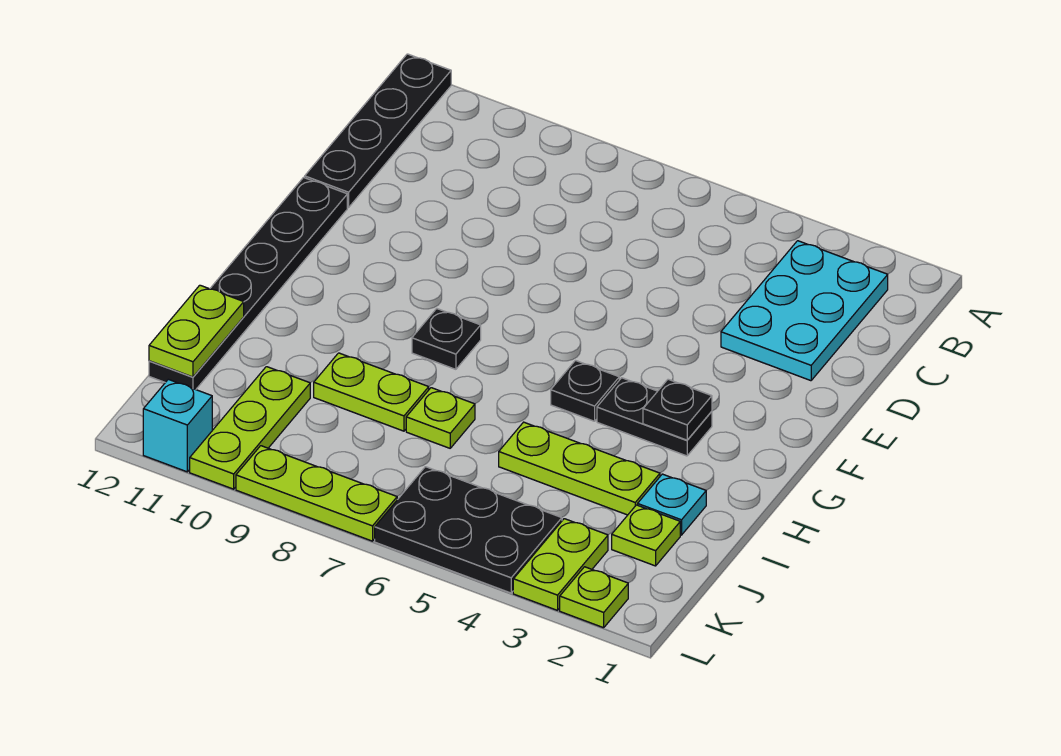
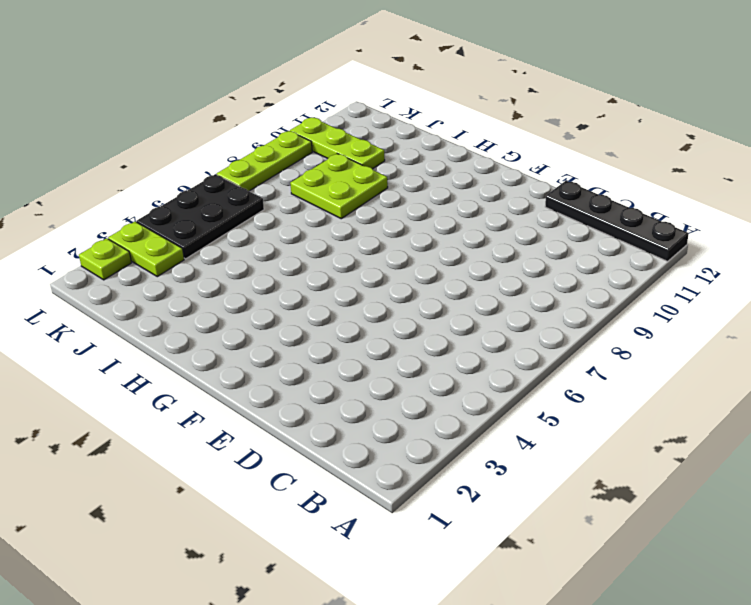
lime plate I8:J9 level 1 -> lime plate I8:I9 level 1
none -> cyan plate B2:D3 level 1
none -> black plate E12:J12 level 1
none -> black plate G3:G4 level 1

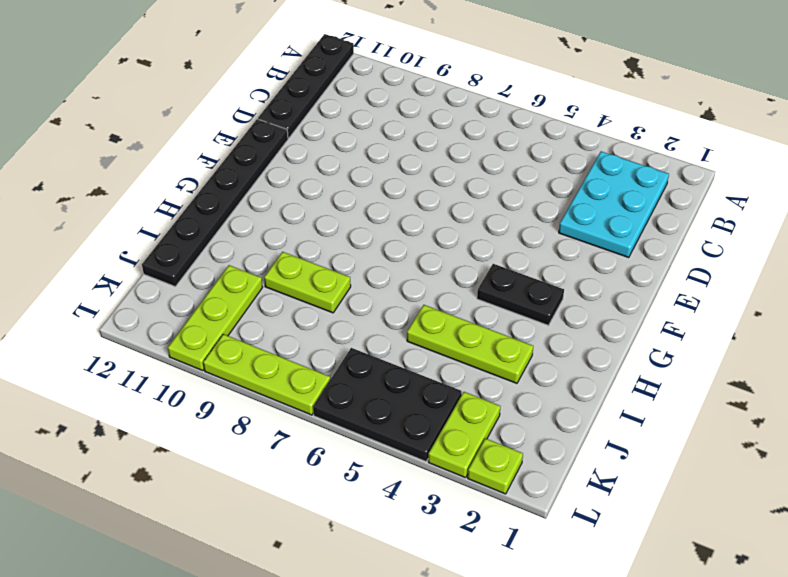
none -> black plate G5 level 1
none -> black plate G8 level 1
none -> cyan plate I2 level 1

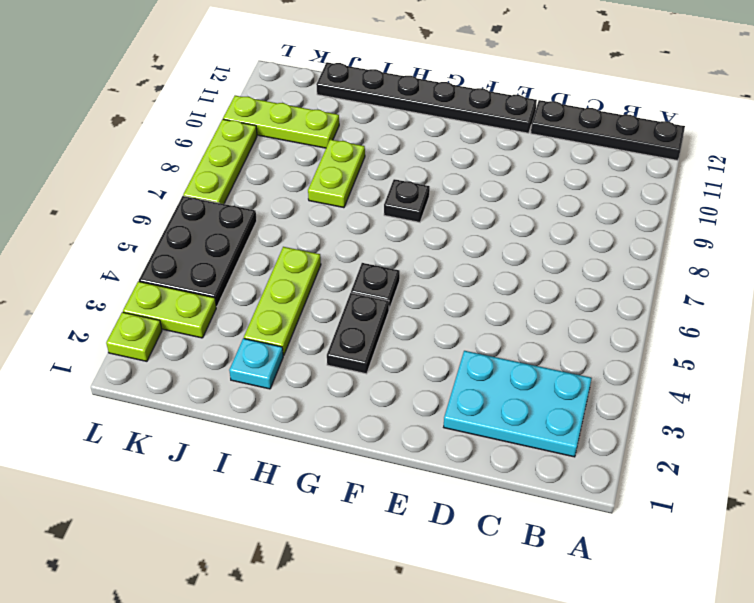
none -> lime plate I7 level 1
none -> lime plate J2 level 1
none -> cyan brick L11 level 1

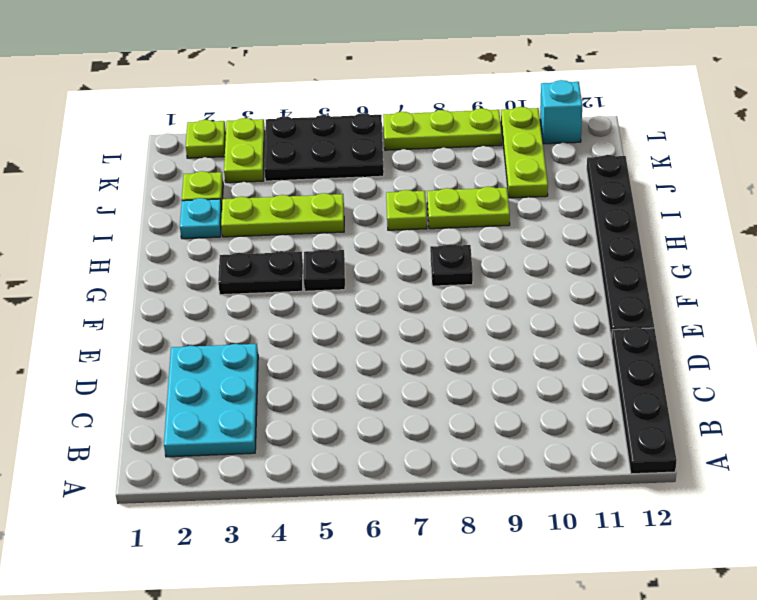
none -> black plate G3 level 2
none -> lime plate I12:J12 level 2

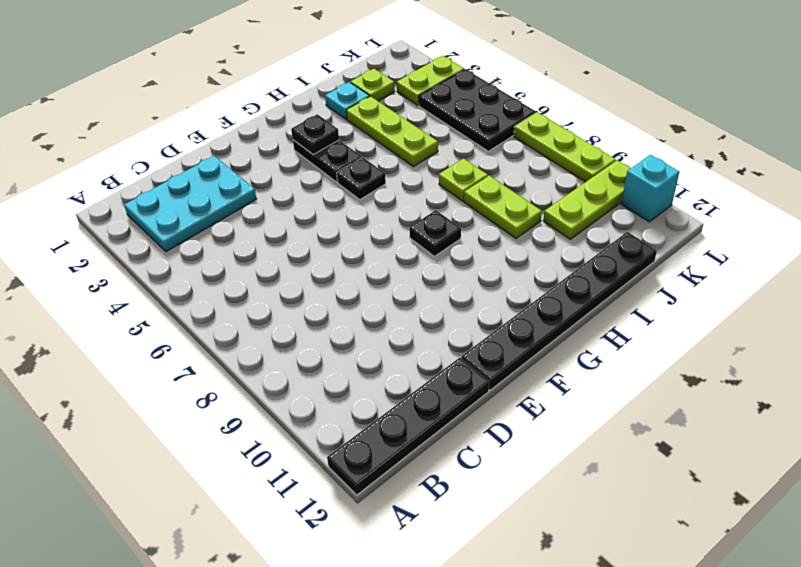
none -> lime plate L2 level 1
none -> lime plate I12:J12 level 2

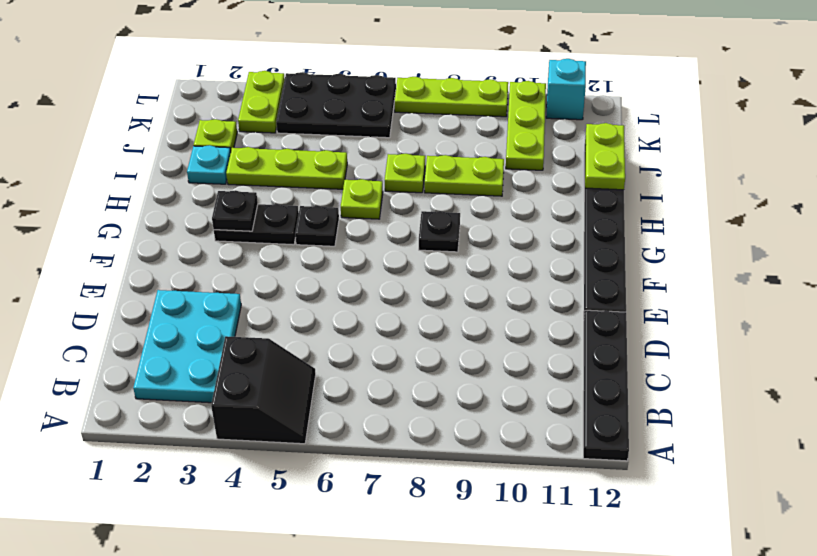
black slope A4:B5 level 1 top 4 -> none
lime plate H6 level 1 -> lime plate L2 level 1

